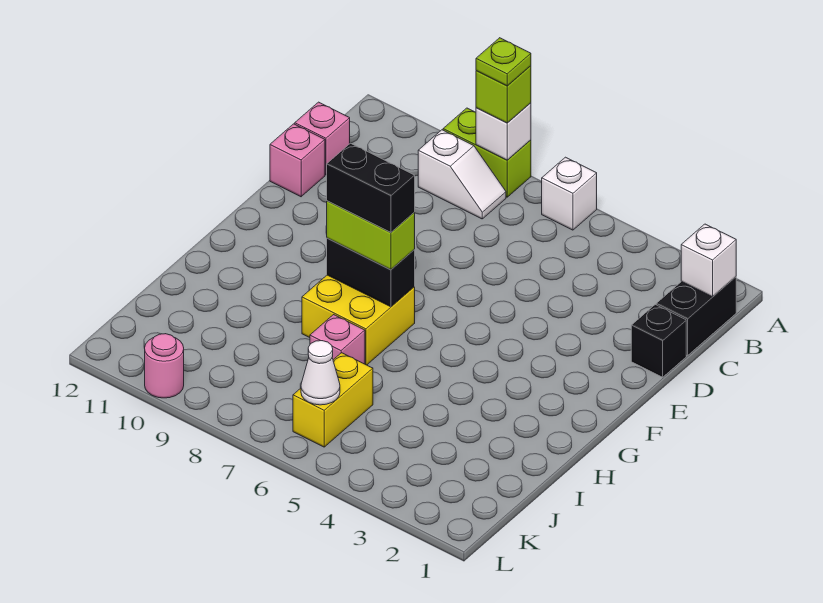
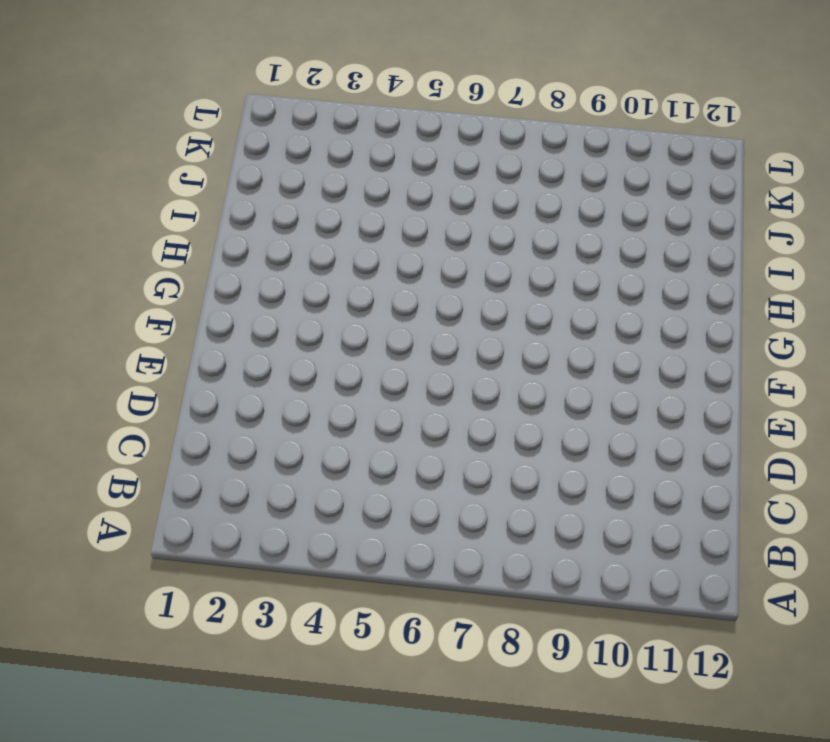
none -> white brick A6 level 1
none -> lime brick A8:A9 level 1
none -> black brick B1:C1 level 1

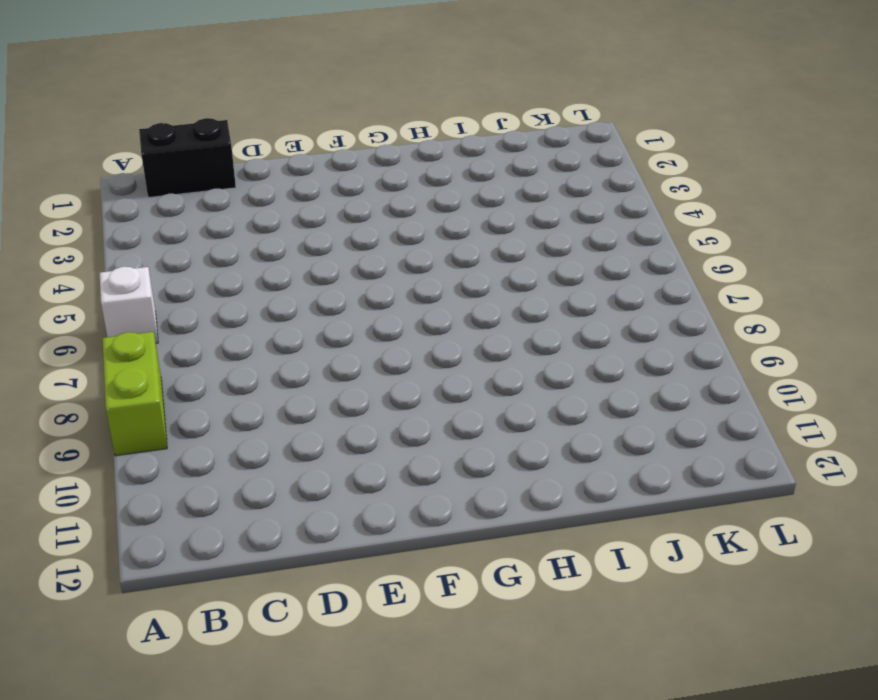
none -> white slope B8:B9 level 1 top 9
none -> pink brick C12 level 1
none -> black brick D1 level 1

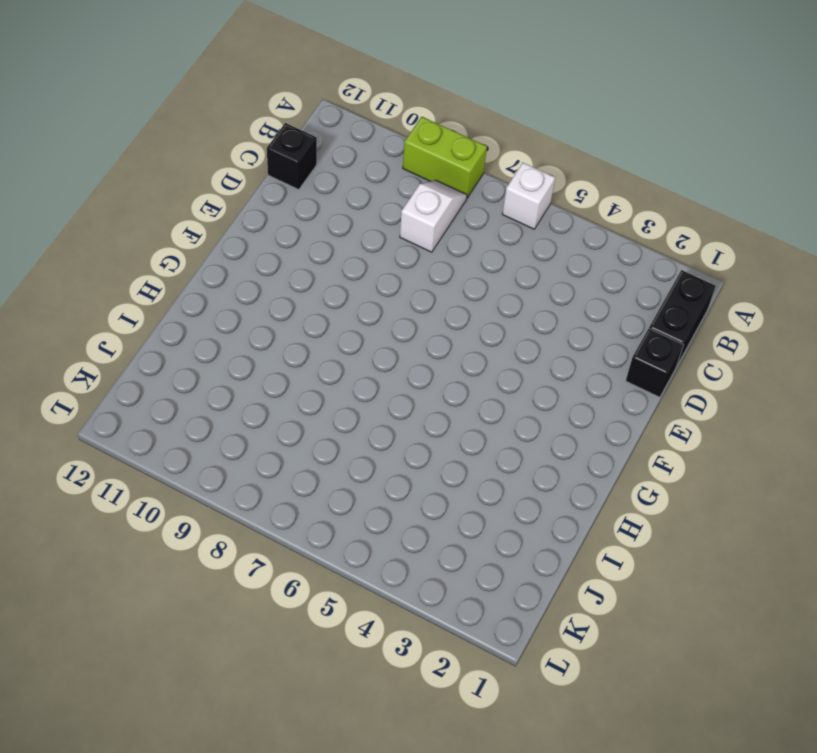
white slope B8:C8 level 1 top C -> white slope B8:B9 level 1 top 9
black brick C12 level 1 -> pink brick C12 level 1
none -> pink brick D12 level 1
none -> yellow brick G7:H8 level 1
none -> pink brick I7 level 1

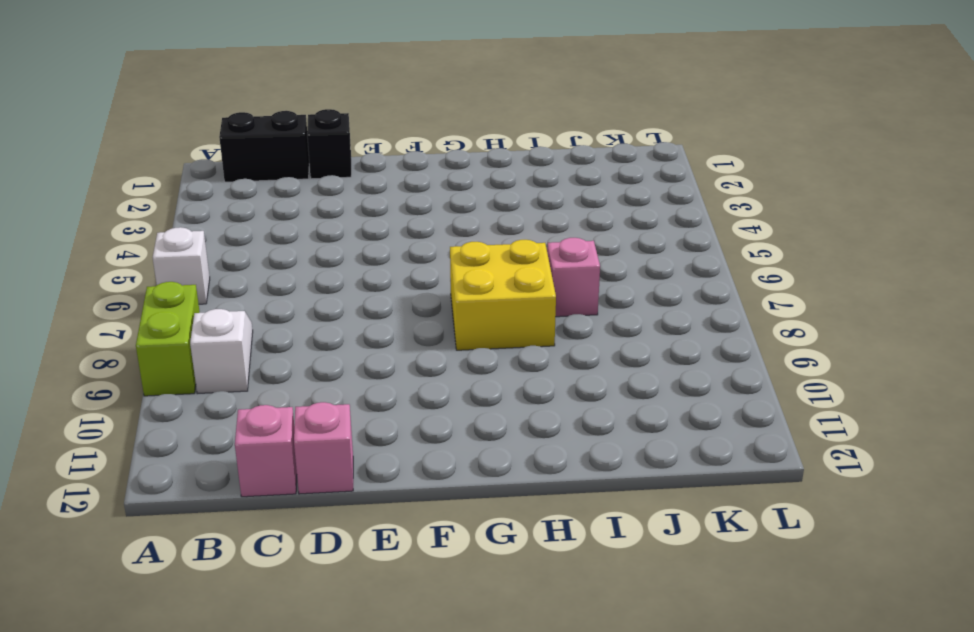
none -> yellow brick J6:K6 level 1
none -> pink round brick L10 level 1
none -> white brick A8 level 2

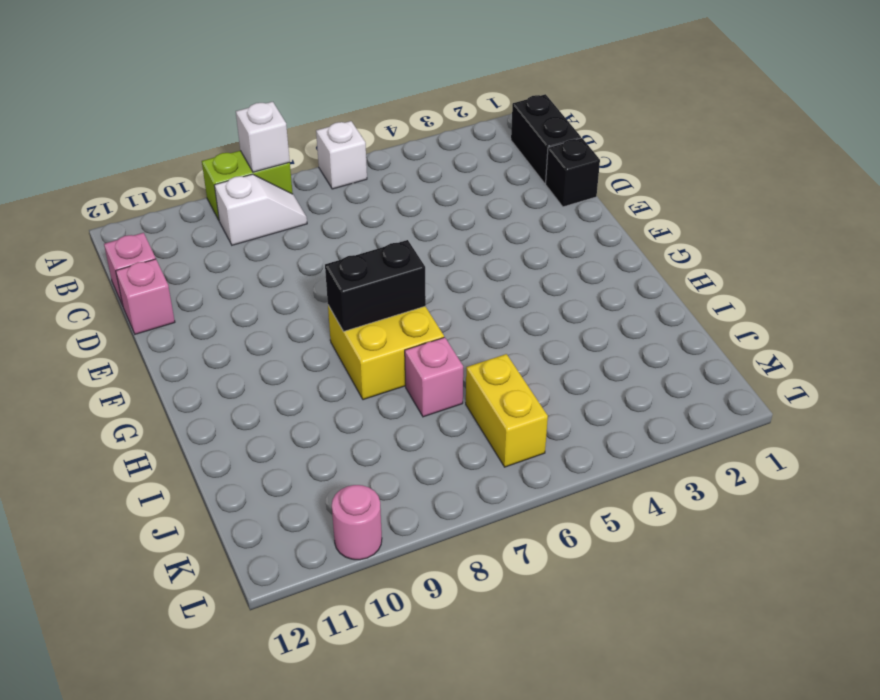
none -> white brick B1 level 2
none -> white cone K6 level 2
none -> lime brick A8 level 3

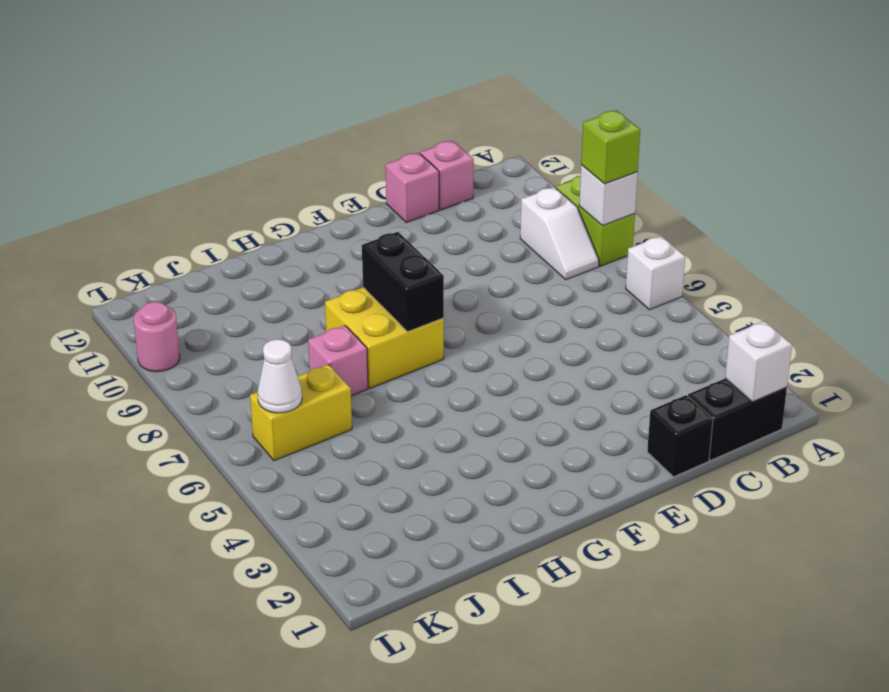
none -> lime brick G7:G8 level 3
none -> lime plate A8 level 4
none -> black brick G7:G8 level 4

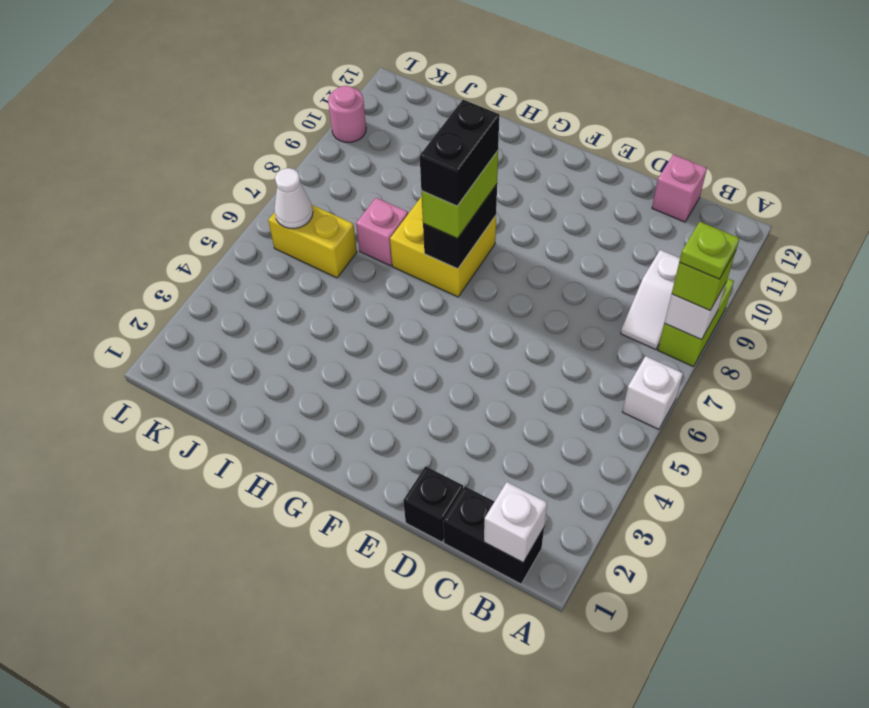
none -> pink brick D12 level 1

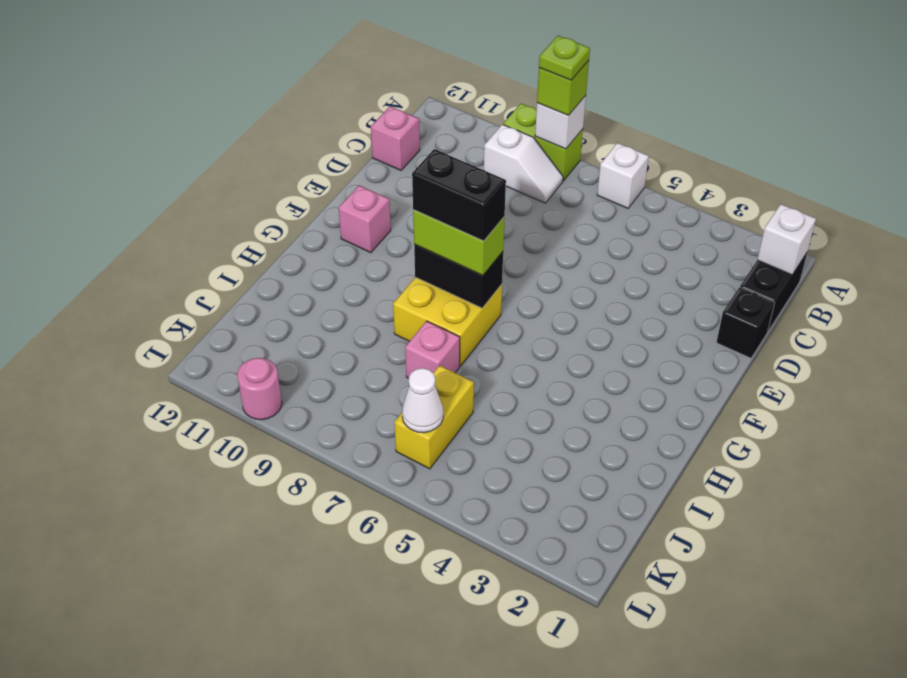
pink brick F11 level 1 -> pink brick D12 level 1

